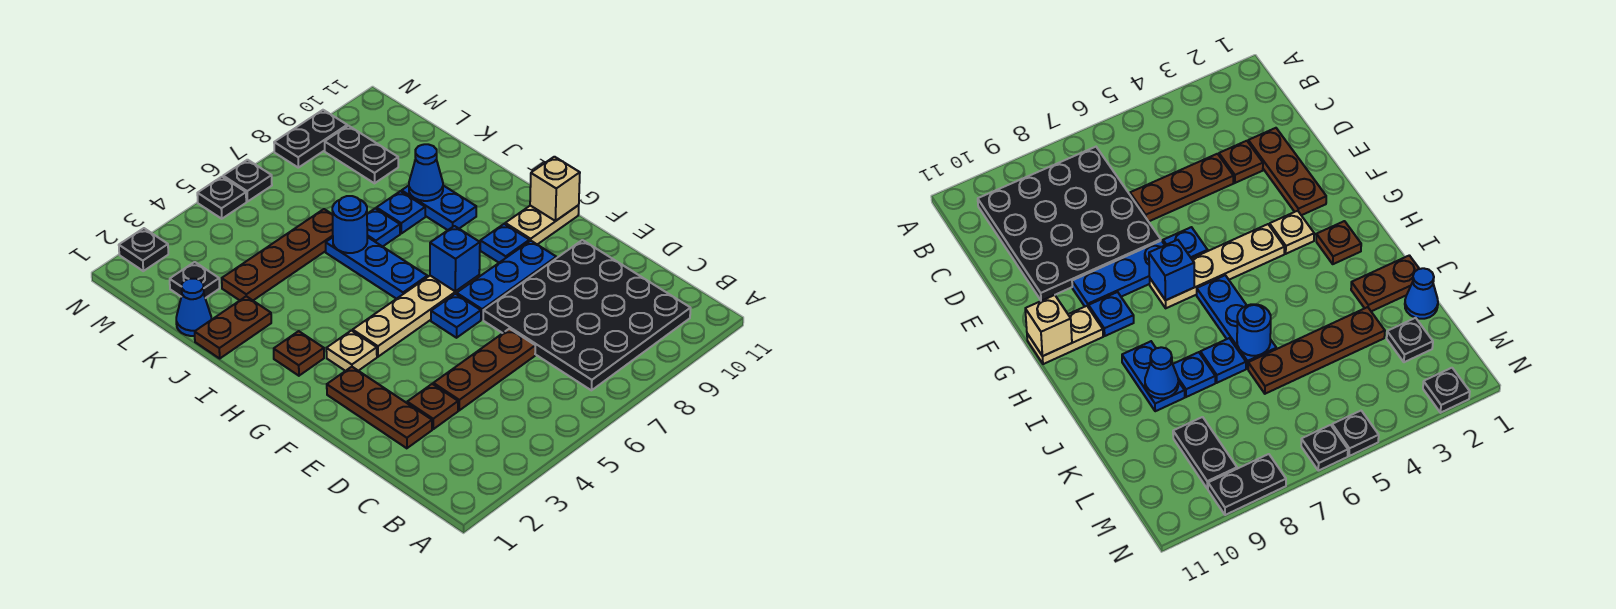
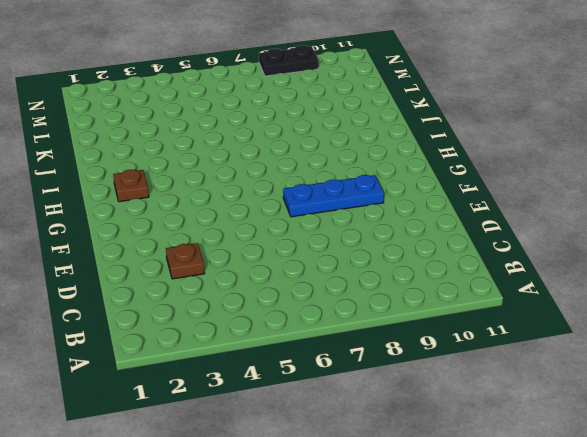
none -> black plate B7:E10 level 1
none -> brown plate D2:F2 level 1
none -> brown plate D4:D6 level 1

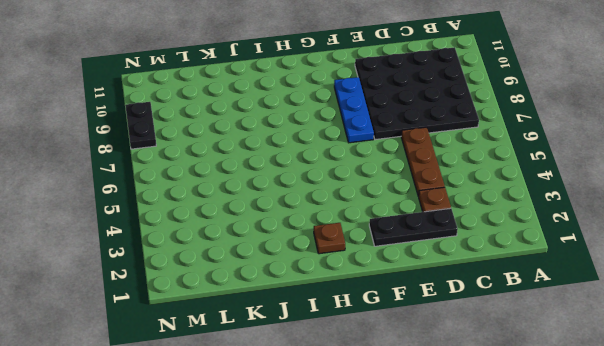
black plate D2:F2 level 1 -> brown plate D2:F2 level 1
none -> blue plate F6 level 1
none -> tan plate G3 level 1
none -> tan plate G4:G7 level 1

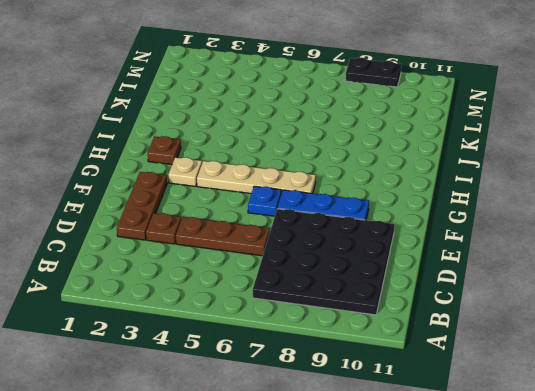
none -> blue plate G9 level 1
none -> tan plate G10:G11 level 1
none -> blue plate H6:J6 level 1

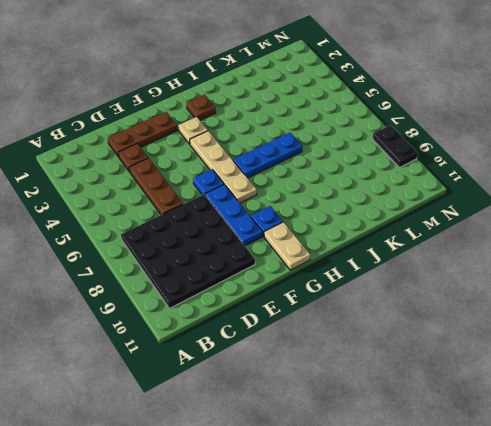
none -> blue plate I9:J9 level 1
none -> brown plate J1:J2 level 1
none -> blue plate J7 level 1

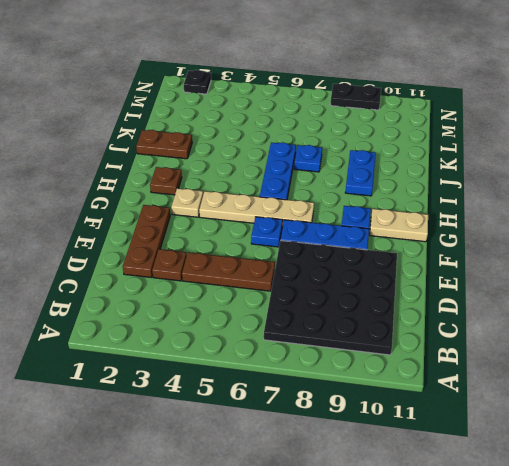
none -> blue plate J8 level 1
none -> blue cone K1 level 1
none -> brown plate K3:K6 level 1

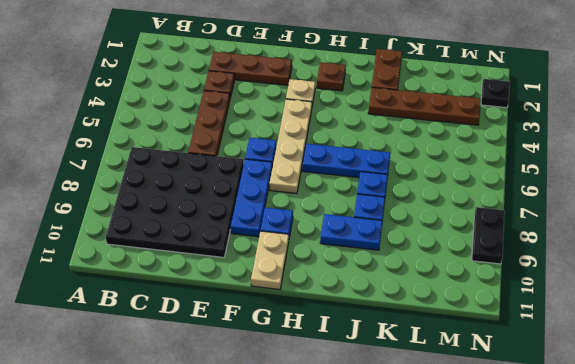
brown plate J3:M3 level 1 -> brown plate K3:K6 level 1
none -> blue cone K1 level 1
none -> black plate L2 level 1
none -> black plate L9:M9 level 1

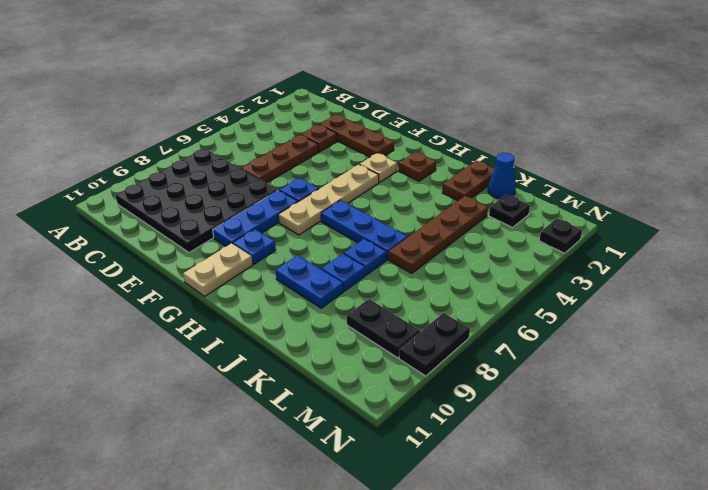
none -> black plate N5 level 1
none -> black plate N6 level 1
none -> blue brick G7 level 2

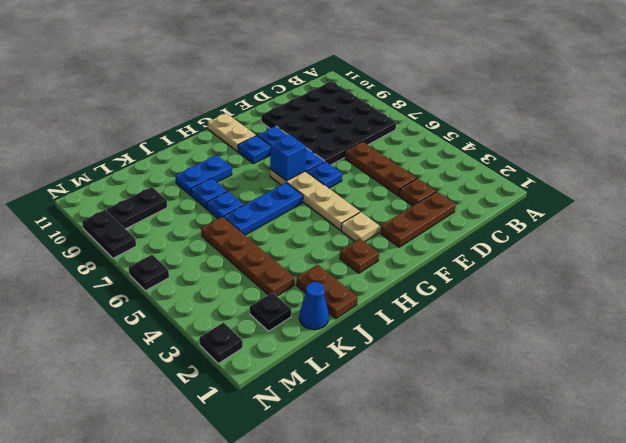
none -> black plate N5 level 1
none -> tan brick G11 level 2
none -> blue round brick J6 level 2

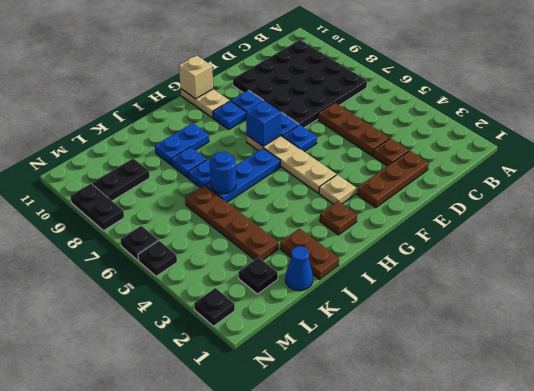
none -> blue cone J9 level 2

